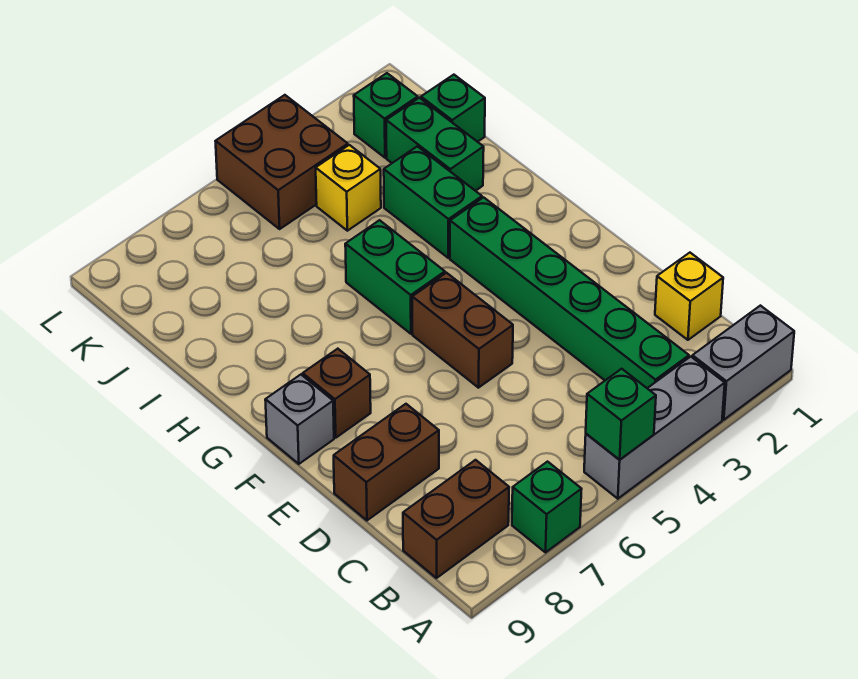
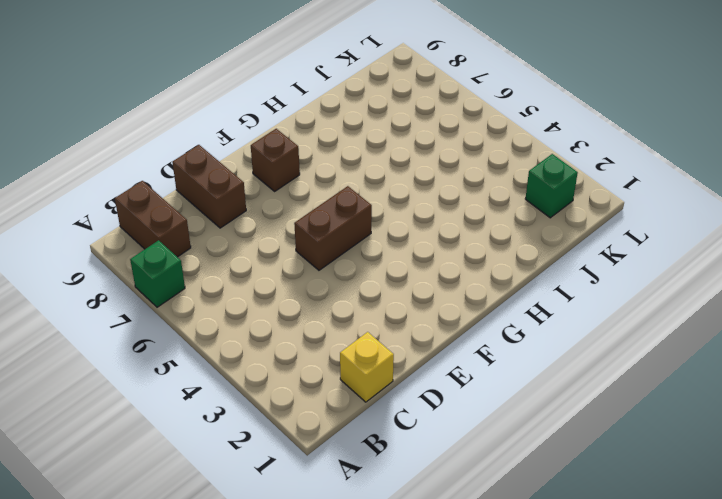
none -> grey brick A1:A2 level 1
none -> grey brick A3:A5 level 1
none -> green brick B3:G3 level 1

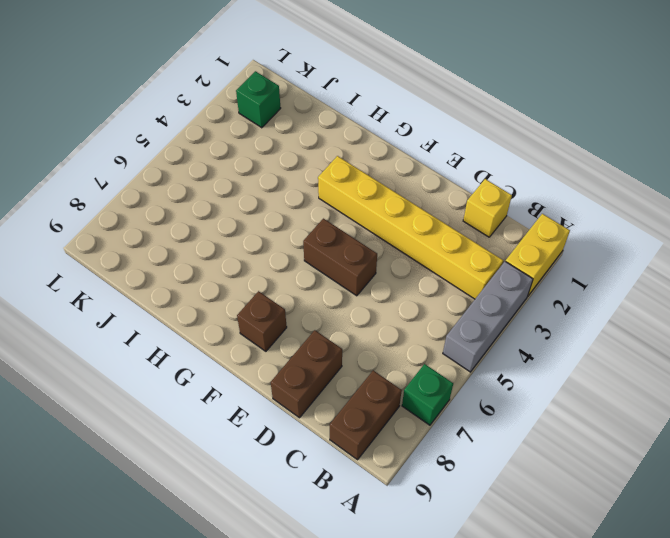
yellow brick A1:A2 level 1 -> grey brick A1:A2 level 1
yellow brick B3:G3 level 1 -> green brick B3:G3 level 1
none -> grey brick F9 level 1
none -> green brick G5:H5 level 1
none -> green brick H3:I3 level 1

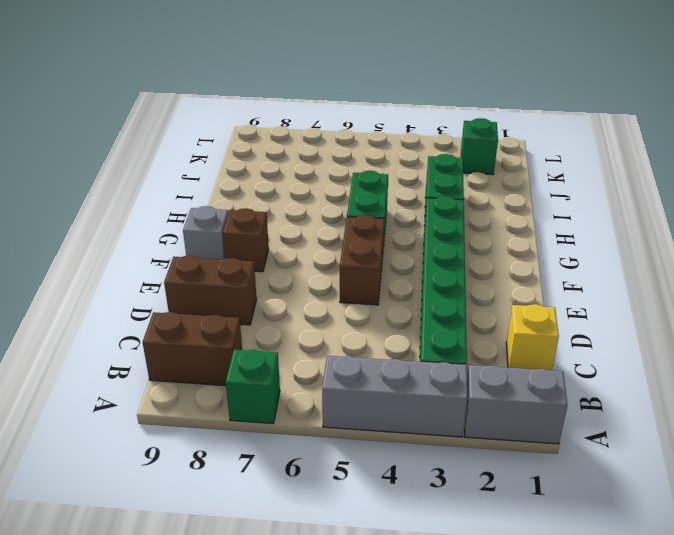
none -> green brick I2:J2 level 1
none -> green brick J1 level 1
none -> yellow brick J4 level 1

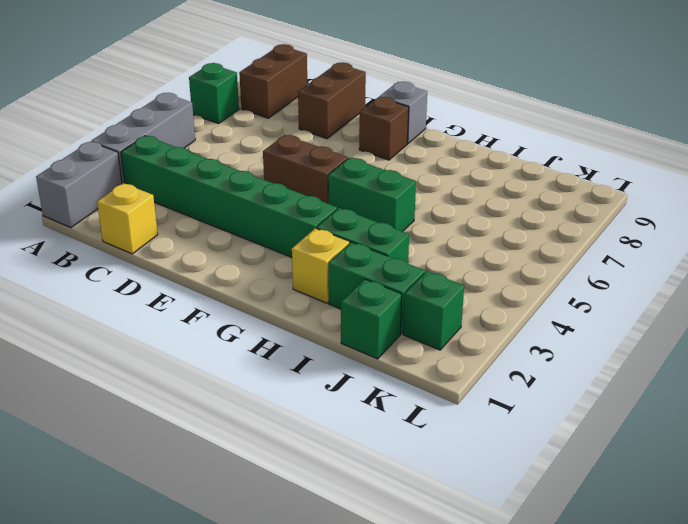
yellow brick H2 level 1 -> yellow brick J4 level 1
none -> brown brick K4:L5 level 1
none -> green brick A5 level 2

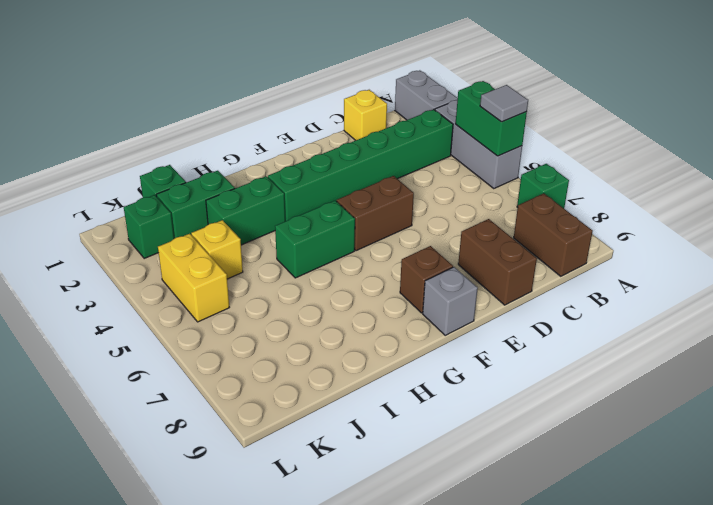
green brick A4:A5 level 2 -> green brick A5 level 2
grey tile A5 level 3 -> none
yellow brick K4:K5 level 1 -> brown brick K4:L5 level 1

